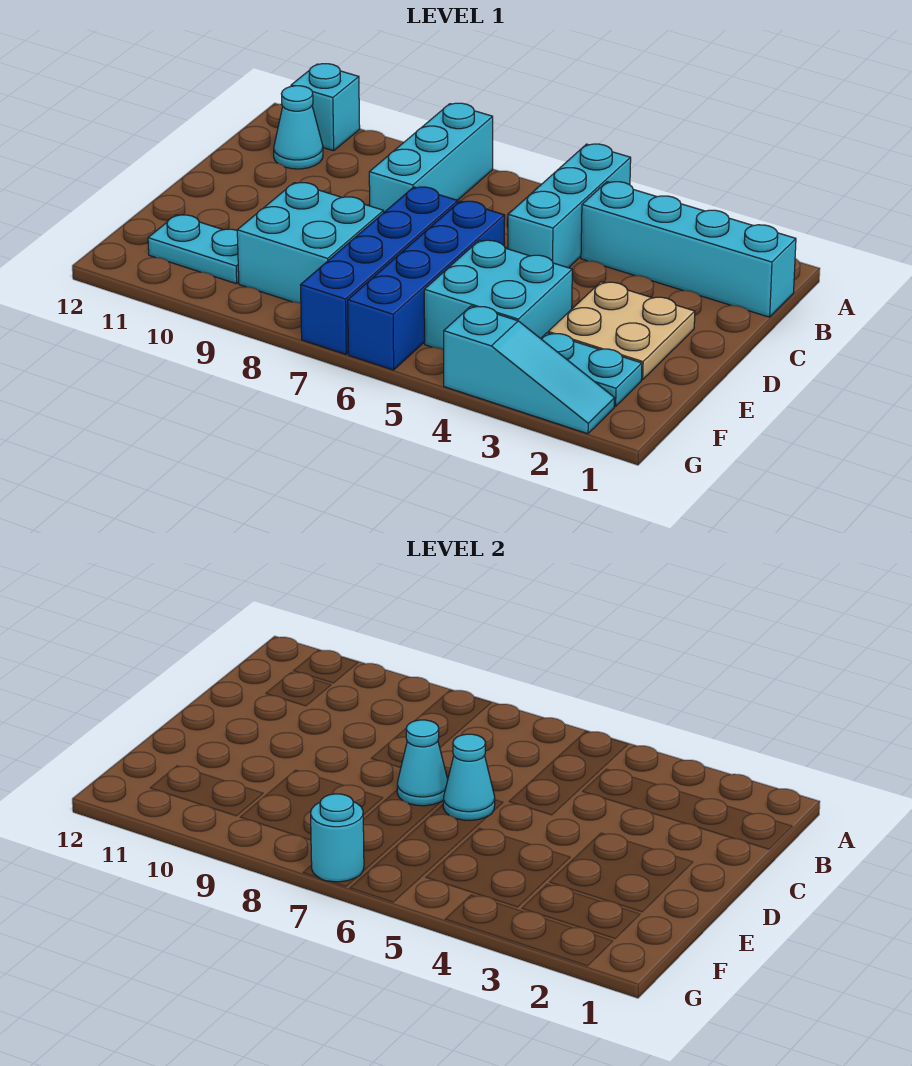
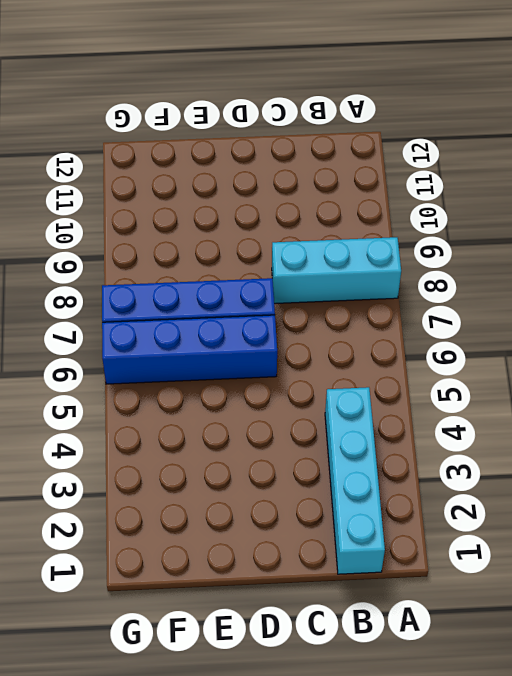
none -> cyan brick A5:C5 level 1
none -> cyan brick A11 level 1
none -> cyan cone B11 level 1

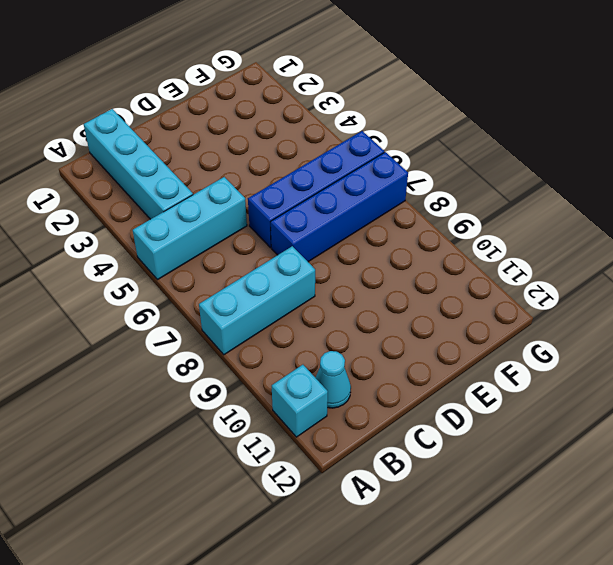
none -> tan plate D2:E3 level 1
none -> cyan brick E4:F5 level 1
none -> cyan brick E8:F9 level 1

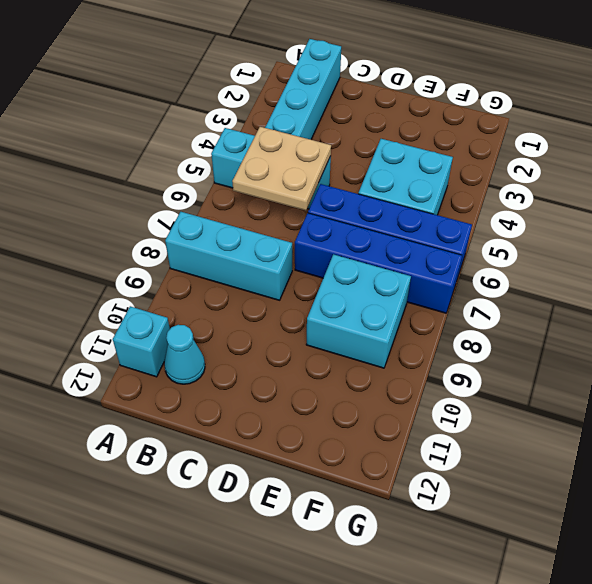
tan plate B5:C6 level 2 -> tan plate D2:E3 level 1
none -> cyan plate F2:F3 level 1
none -> cyan plate F10:F11 level 1
none -> cyan slope G2:G4 level 1 top 4

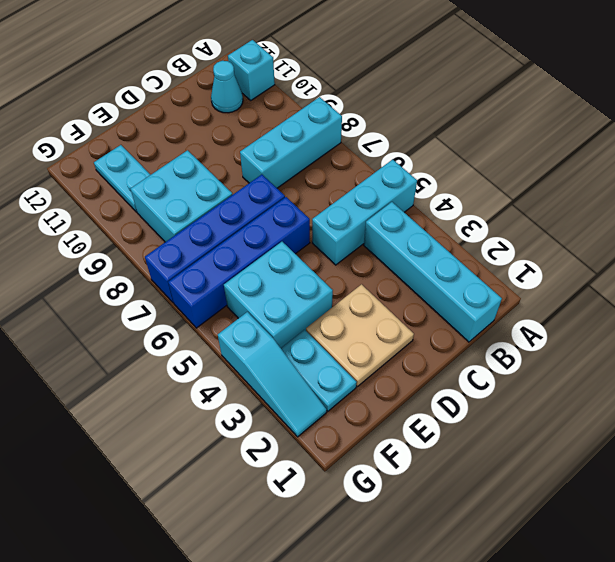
none -> cyan cone D6 level 2
none -> cyan cone D7 level 2
none -> cyan round brick G7 level 2

